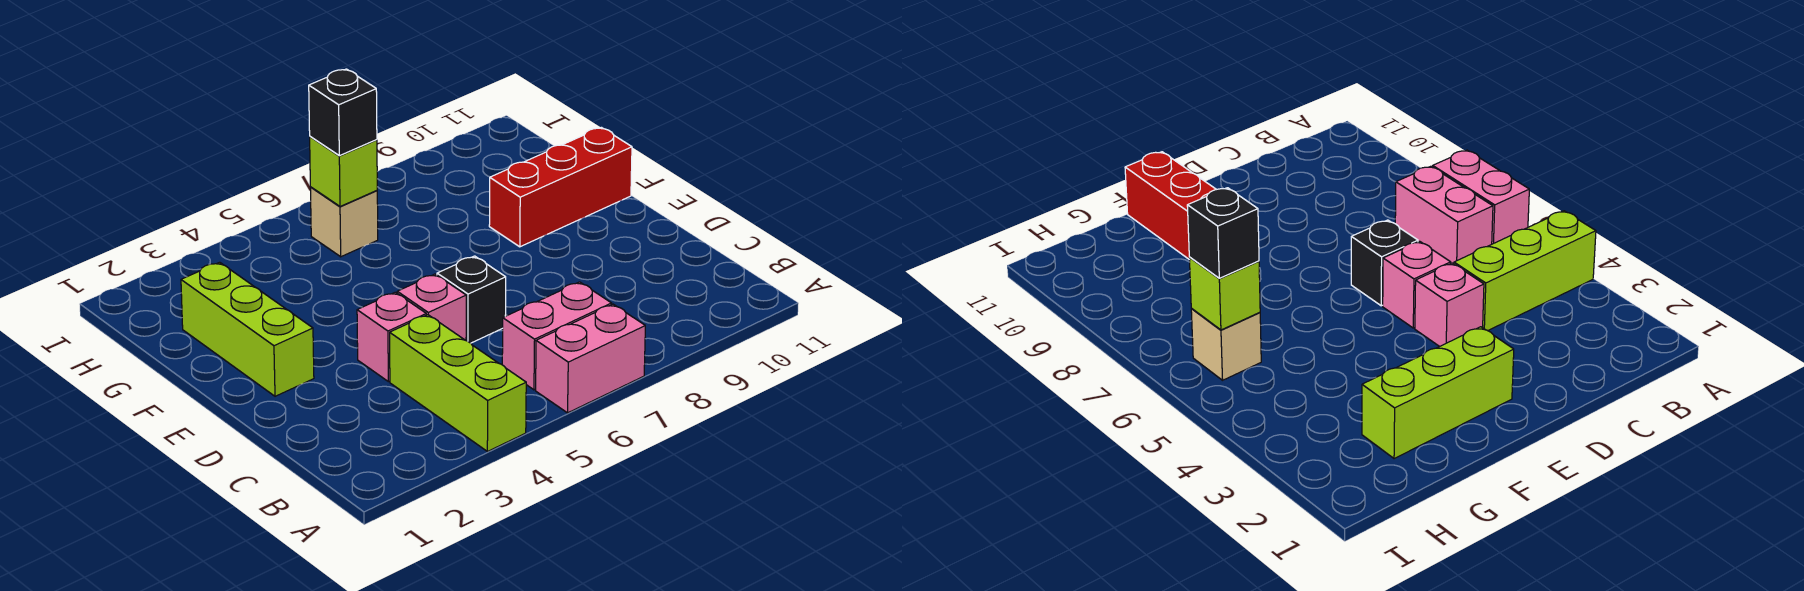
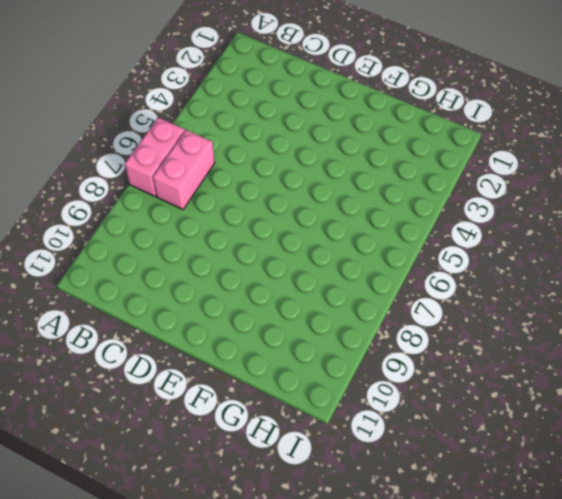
none -> lime brick A4:C4 level 1
none -> pink brick D4 level 1

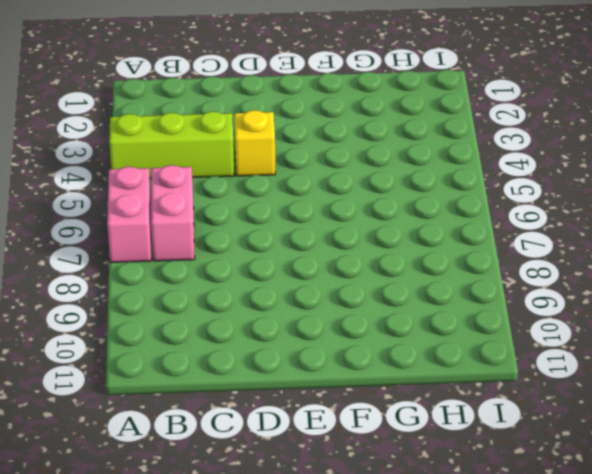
yellow brick D4 level 1 -> pink brick D4 level 1
none -> pink brick D5 level 1
none -> black brick D6 level 1

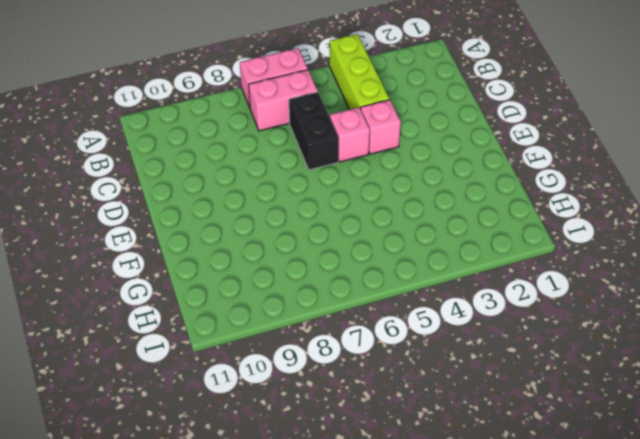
black brick C6:D6 level 1 -> black brick D6 level 1
none -> lime brick E2:G2 level 1
none -> red brick F9:F11 level 1

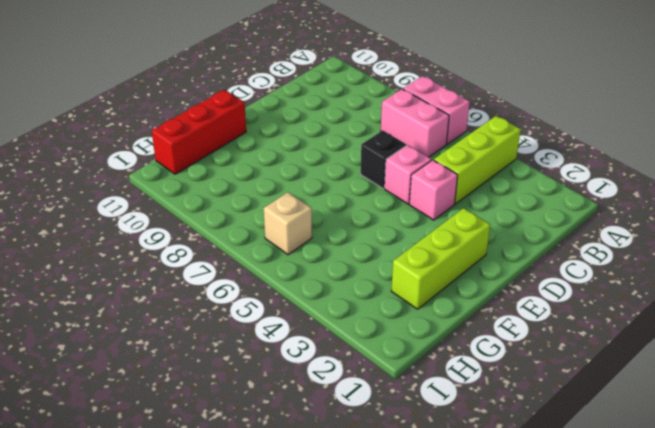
red brick F11:H11 level 1 -> red brick F9:F11 level 1
none -> lime brick H6 level 2
none -> black brick H6 level 3

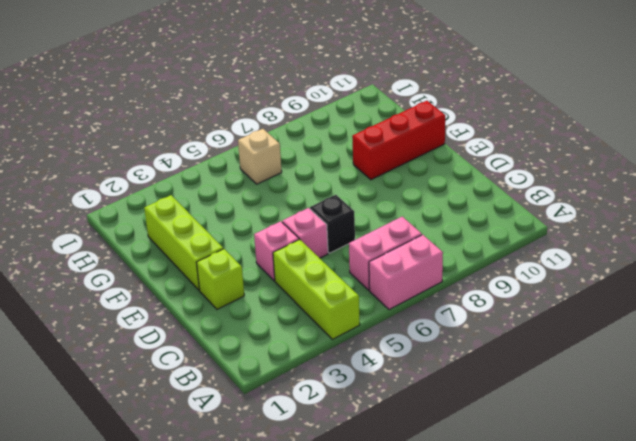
lime brick D2 level 1 -> lime brick H6 level 2
none -> black brick H6 level 3

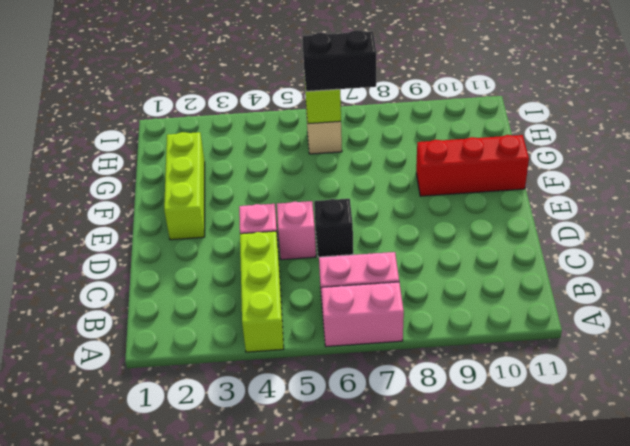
black brick H6:H7 level 3 -> black brick H6 level 3

